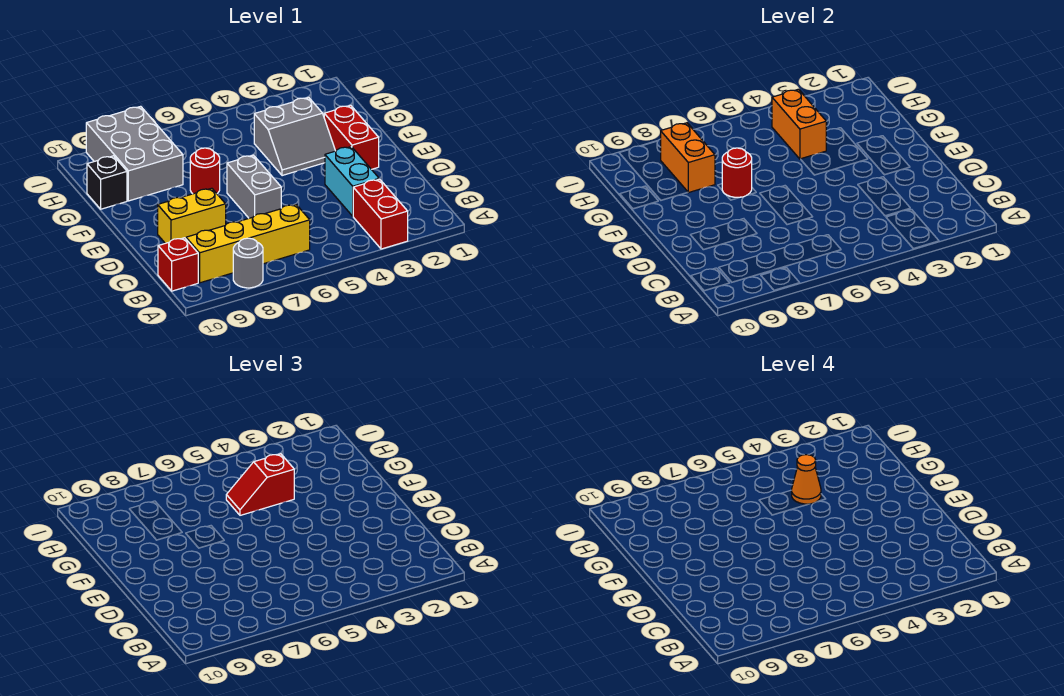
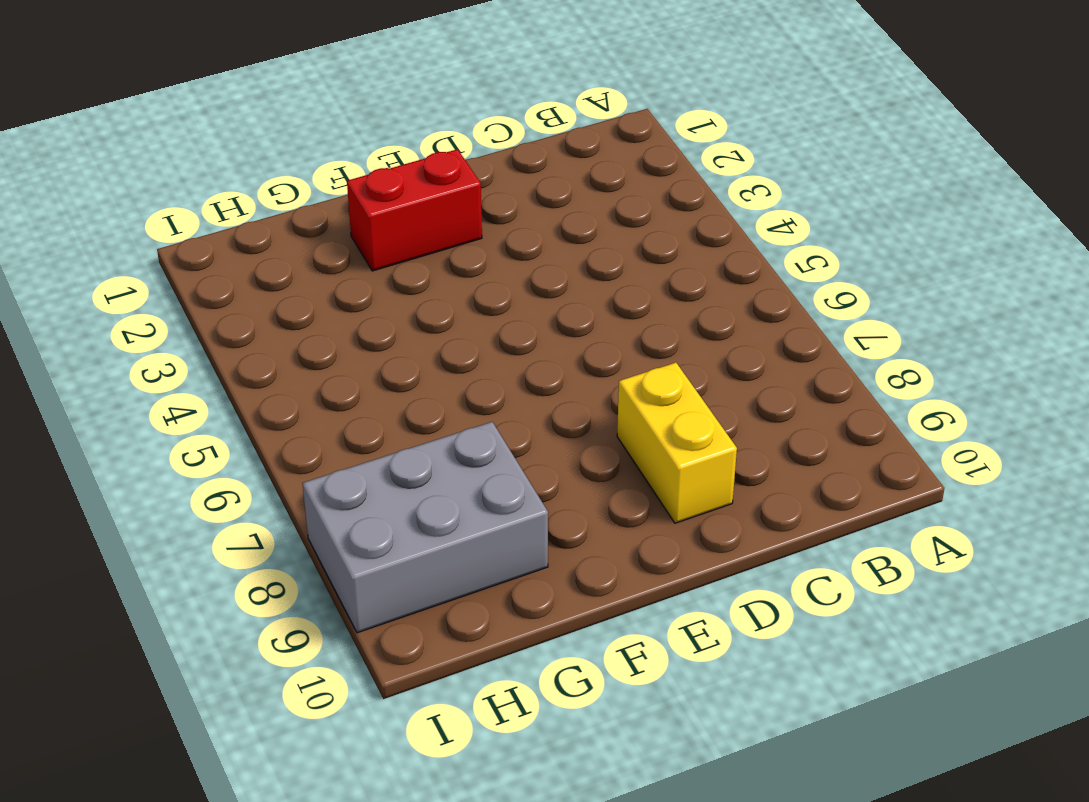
none -> red brick A3:B3 level 1
none -> grey round brick A8 level 1
none -> yellow brick B6:B9 level 1

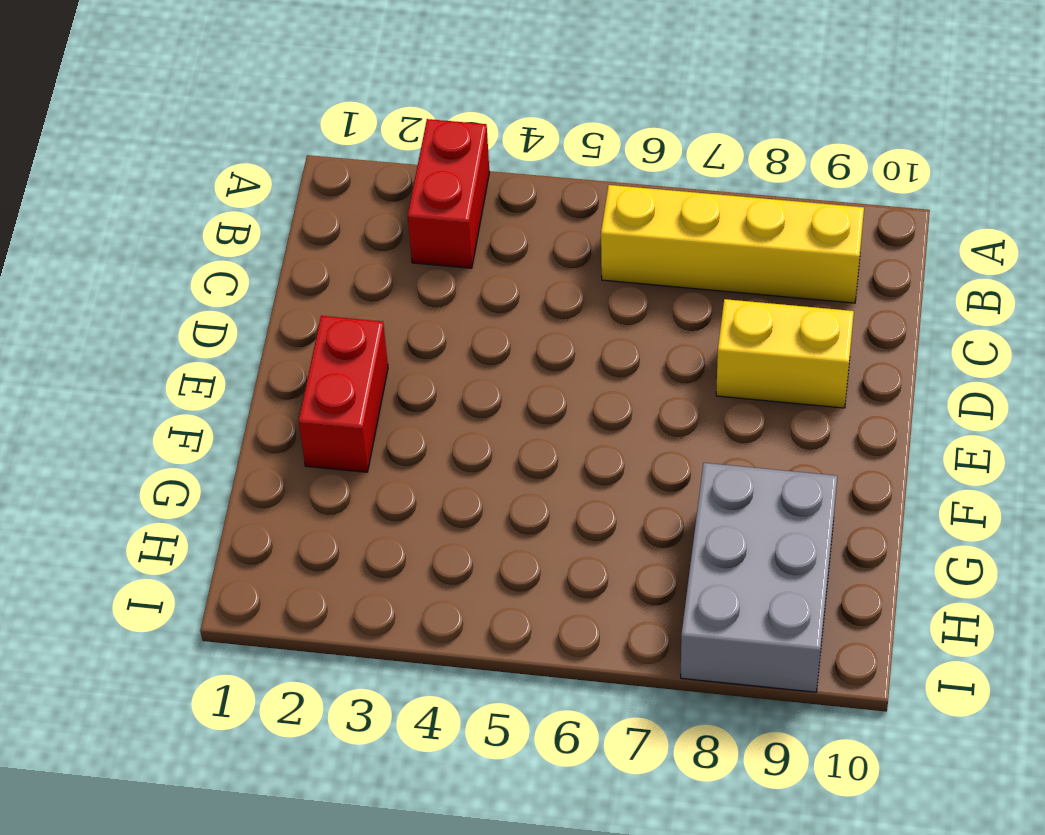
none -> grey round brick A8 level 1
none -> red brick B10 level 1
none -> cyan brick C3:D3 level 1

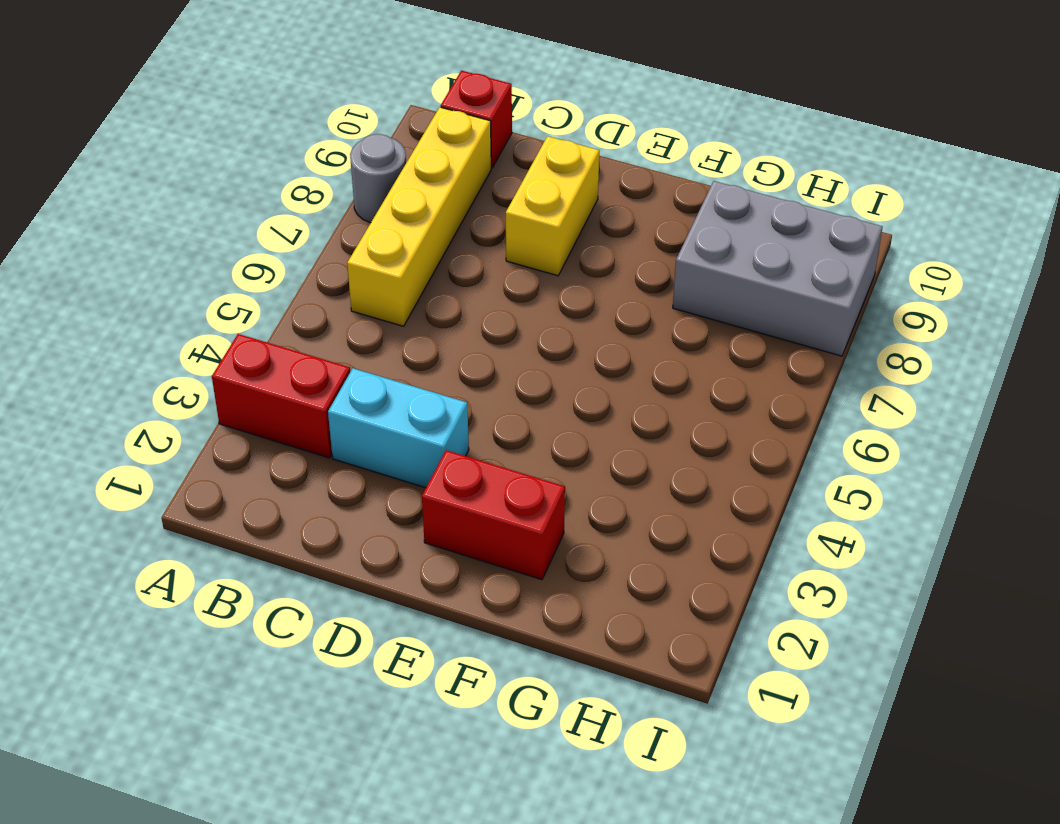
none -> grey brick D6:E6 level 1
none -> grey slope F3:G4 level 1 top G
none -> red round brick F7 level 1

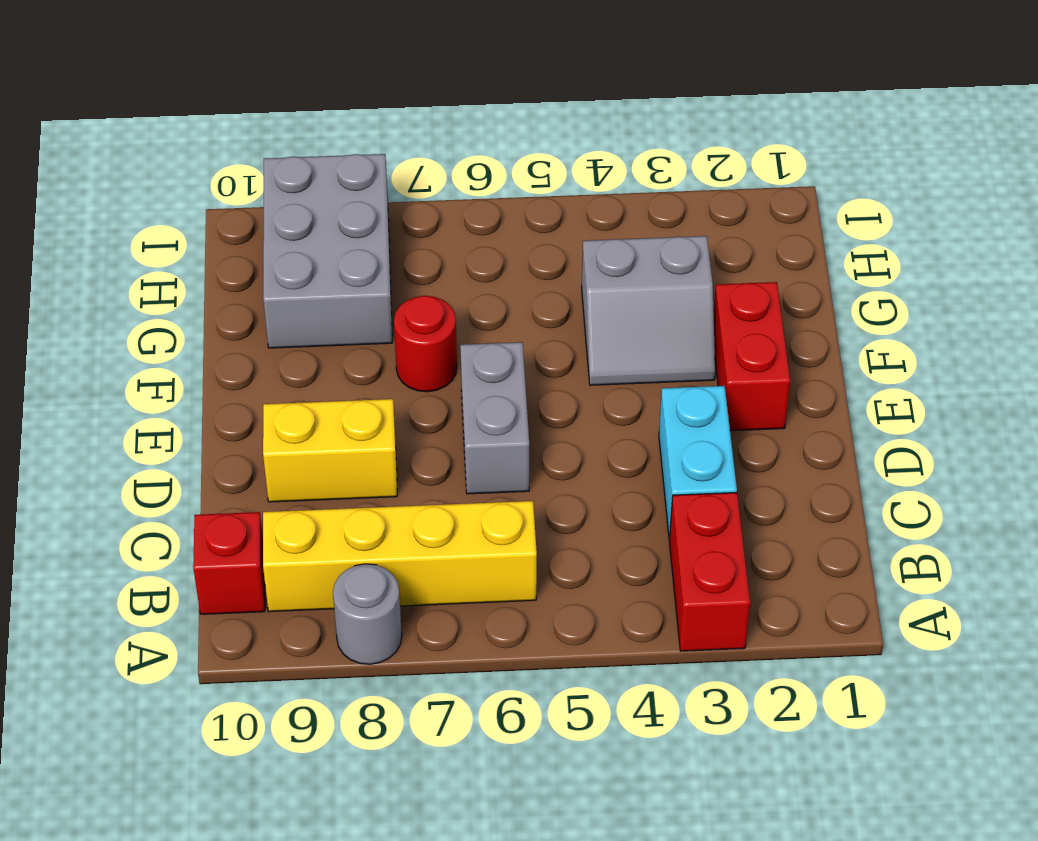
none -> black brick G10 level 1
none -> red round brick F7 level 2
none -> orange brick G4:H4 level 2

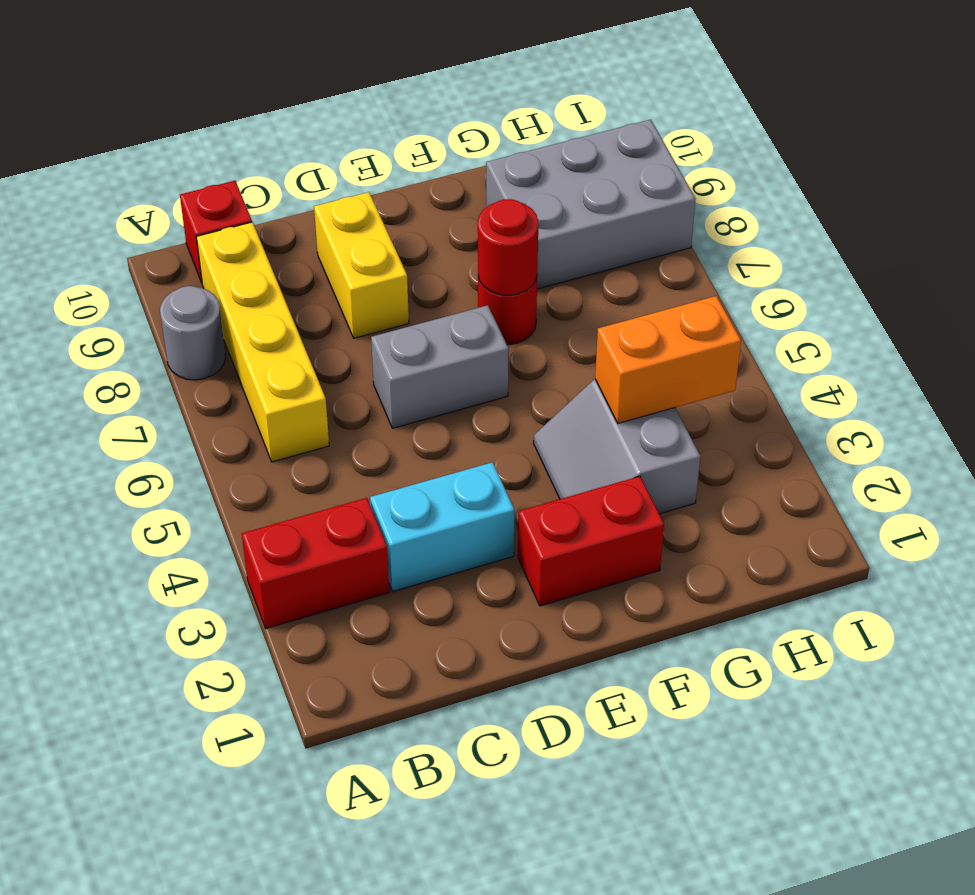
none -> black brick G10 level 1
none -> orange brick G8:H8 level 2
none -> red slope G4:G5 level 3 top 4

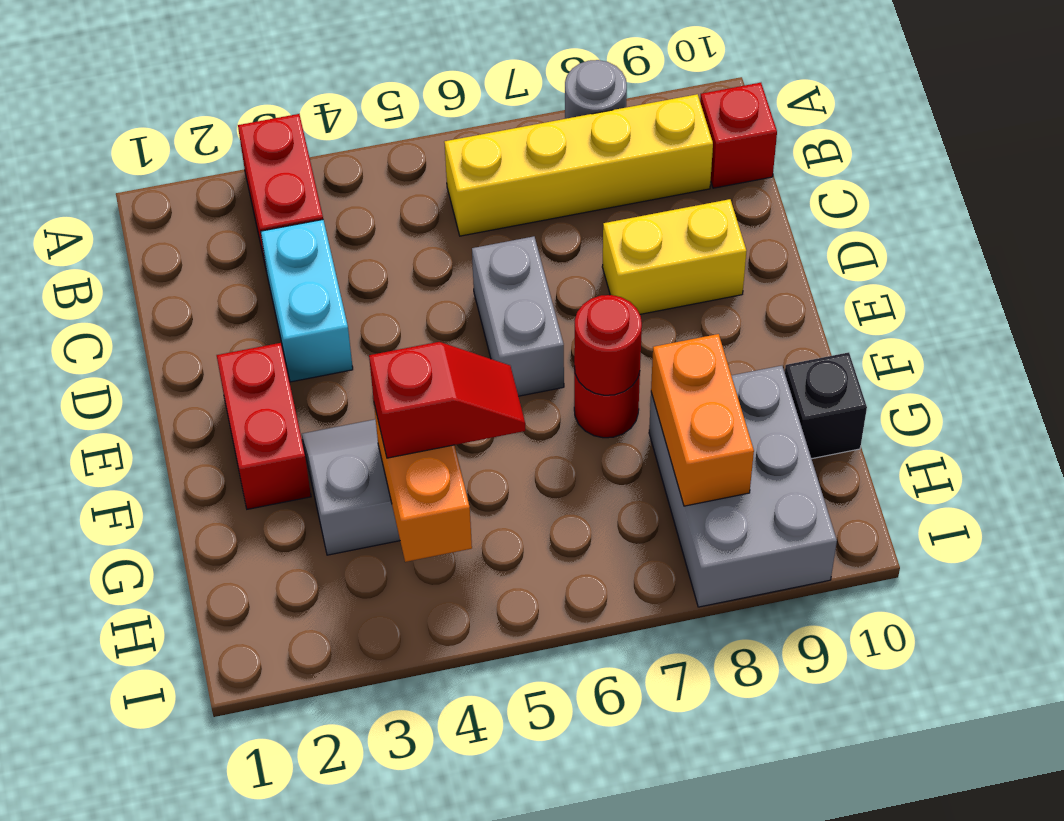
none -> orange cone G4 level 4

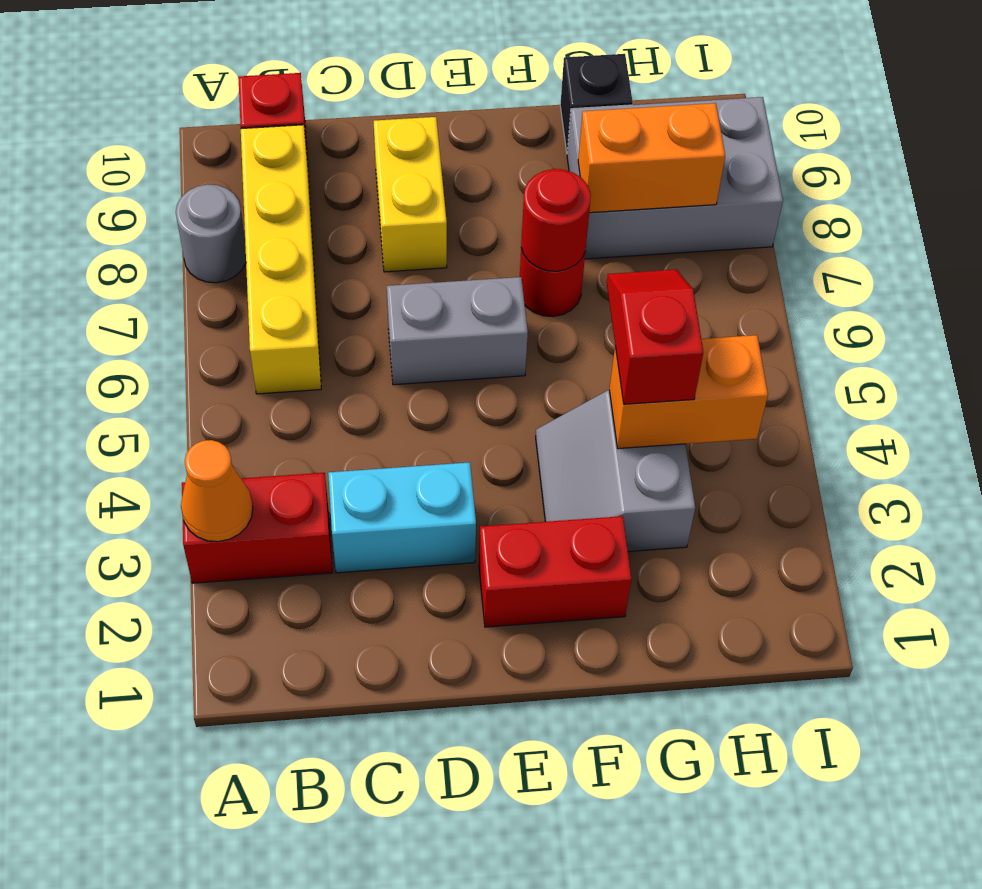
orange cone A3 level 2 -> orange cone G4 level 4

